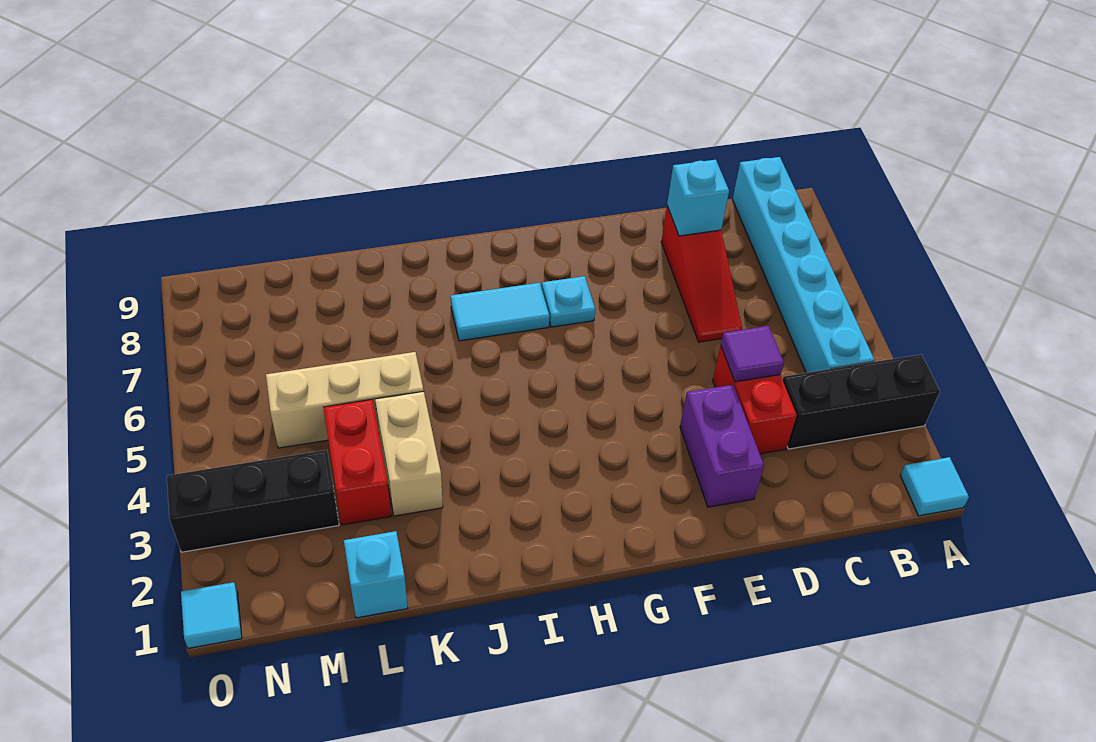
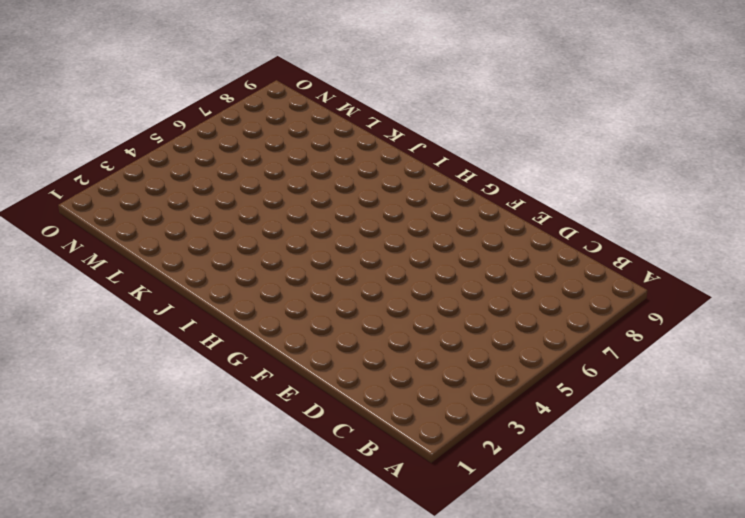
none -> cyan tile A1 level 1
none -> black brick A3:C3 level 1
none -> cyan brick B4:B9 level 1

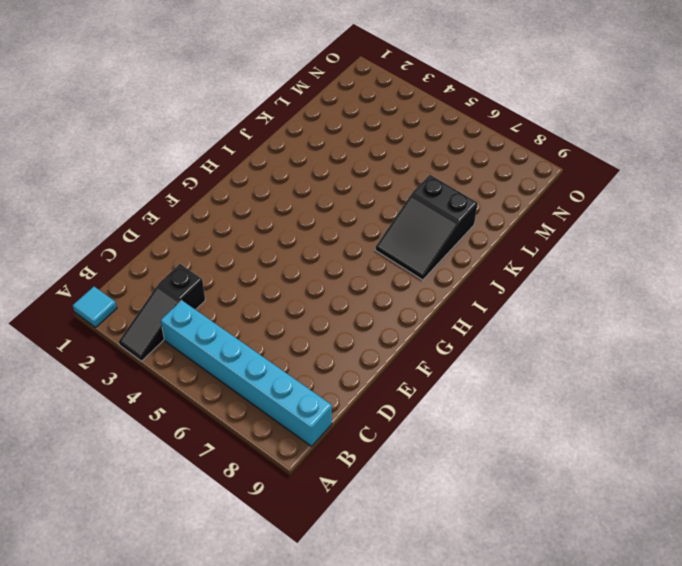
black slope A3:C3 level 1 top C -> black brick A3:C3 level 1
black slope I7:K8 level 1 top K -> cyan tile H7:I7 level 1
none -> red brick D3:D4 level 1
none -> red slope D6:D8 level 1 top 8
none -> purple brick E2:E3 level 1

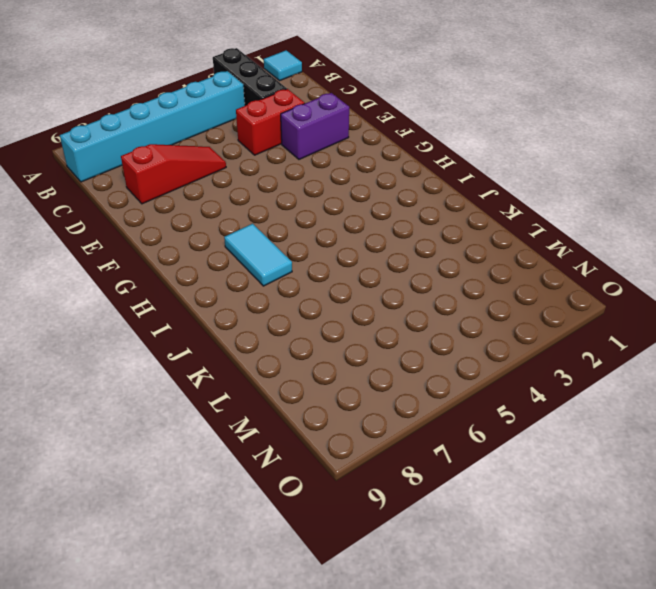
none -> cyan plate G7 level 1
none -> tan brick K3:K4 level 1
none -> tan brick K5:M5 level 1

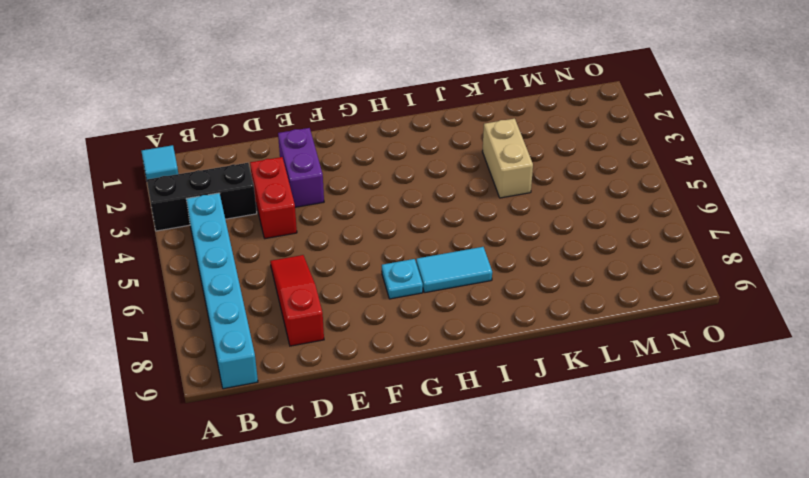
none -> tan brick K5:M5 level 1
none -> cyan brick L1 level 1
none -> red brick L3:L4 level 1

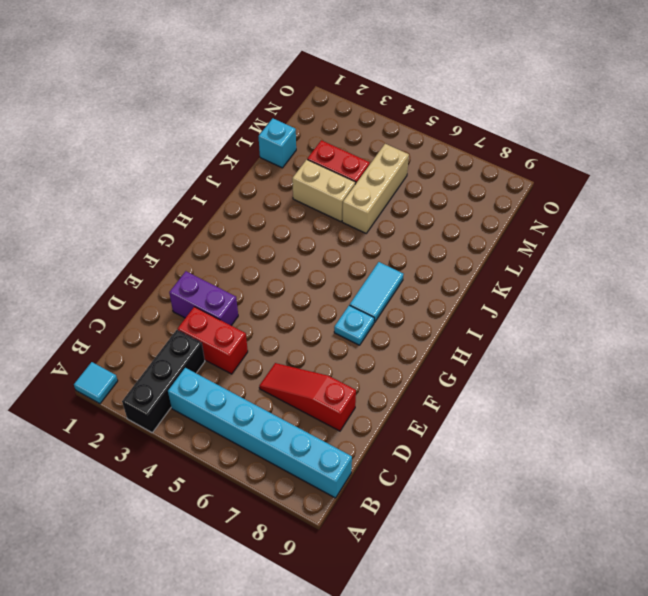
none -> black brick M3:O3 level 1
none -> cyan tile O1 level 1
none -> purple tile D4 level 2

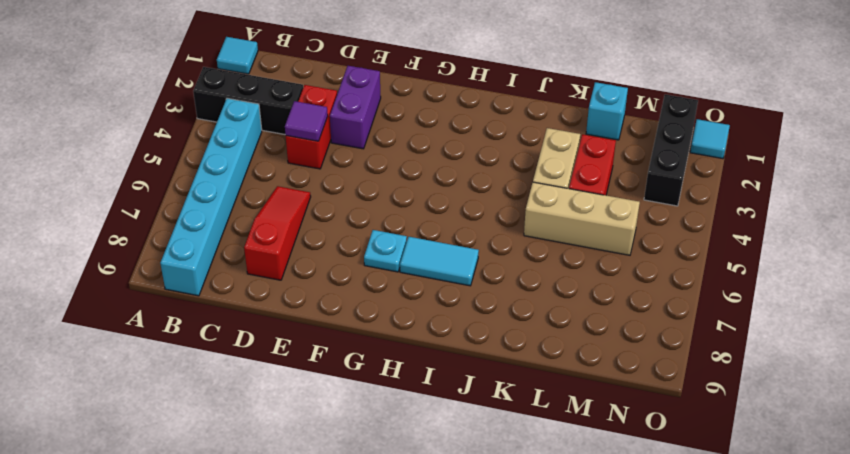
black brick N1:N3 level 1 -> black brick M3:O3 level 1
none -> cyan brick D8 level 2

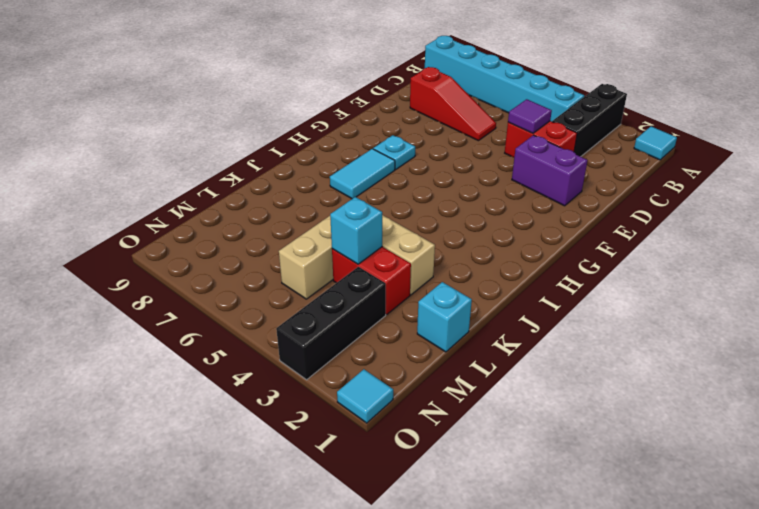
cyan brick L4 level 2 -> cyan brick D8 level 2

